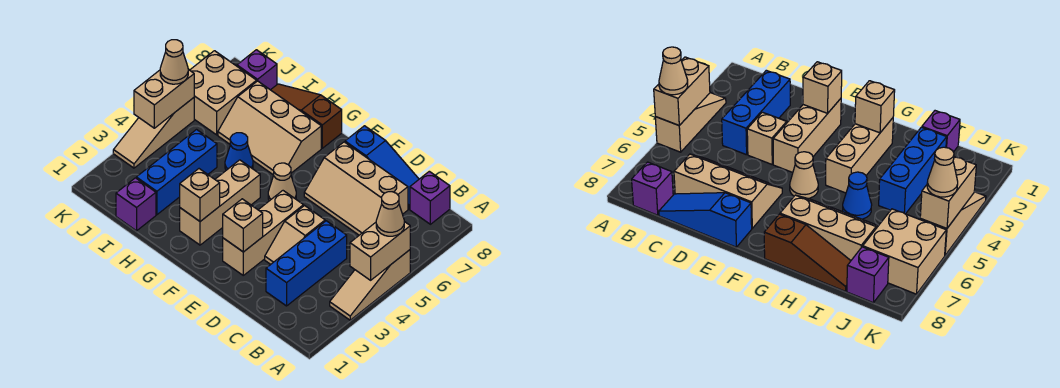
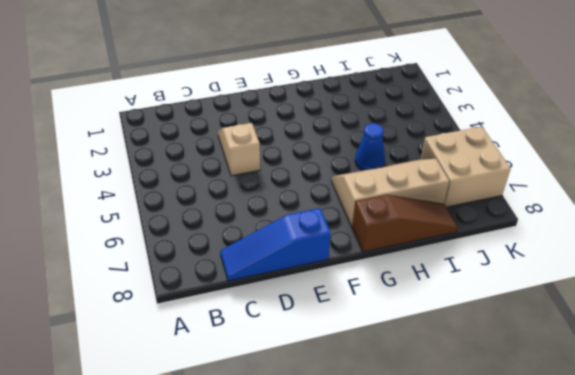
none -> tan slope A3:A5 level 1 top 5
none -> purple brick B8 level 1
none -> blue brick C2:C4 level 1

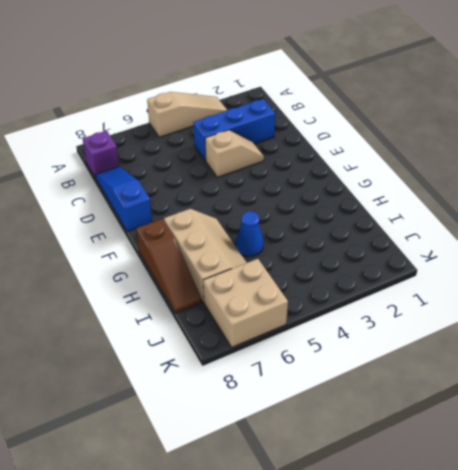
none -> tan slope C6:E7 level 1 top 7
none -> tan brick E2:E4 level 1
none -> tan cone F5 level 1

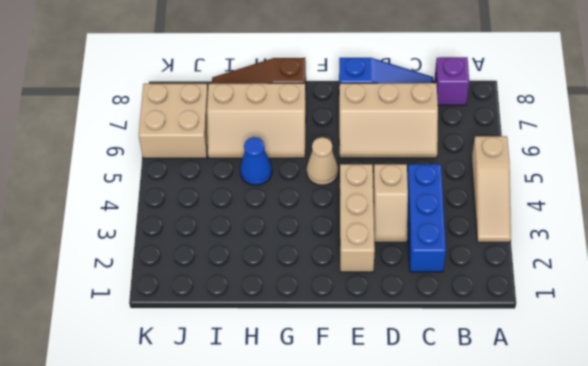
none -> tan brick G2:G4 level 1
none -> purple brick I1 level 1
none -> blue brick I2:I4 level 1

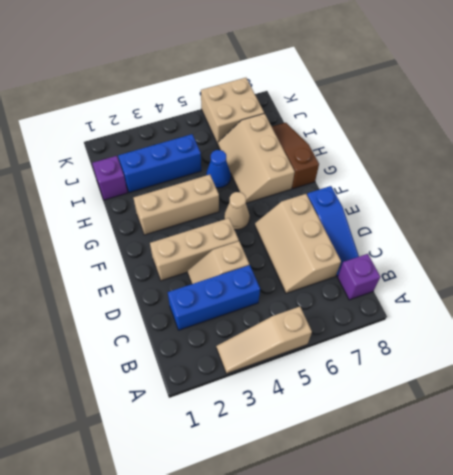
none -> purple brick J8 level 1
none -> tan slope K3:K5 level 1 top 5
none -> tan brick A4:A5 level 2

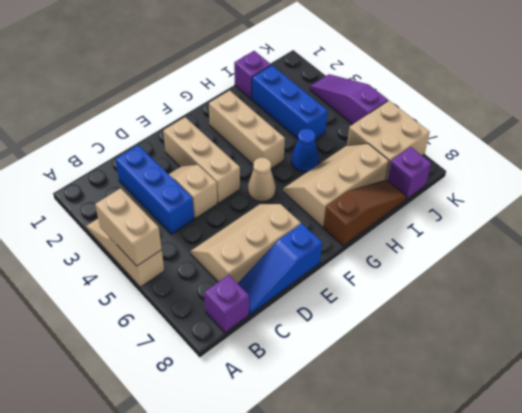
purple slope K3:K5 level 1 top 5 -> tan slope K3:K5 level 1 top 5
none -> tan brick E2 level 2
none -> tan brick G2 level 2
none -> tan brick K4:K5 level 2

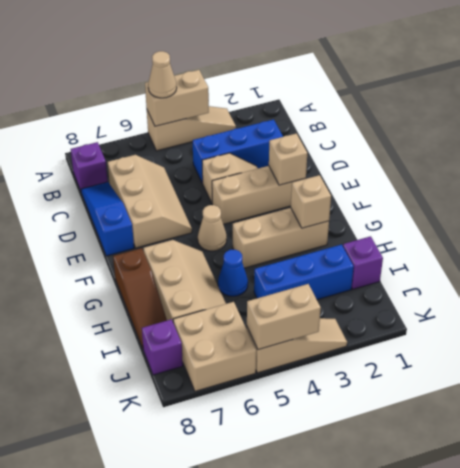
none -> tan cone K5 level 3

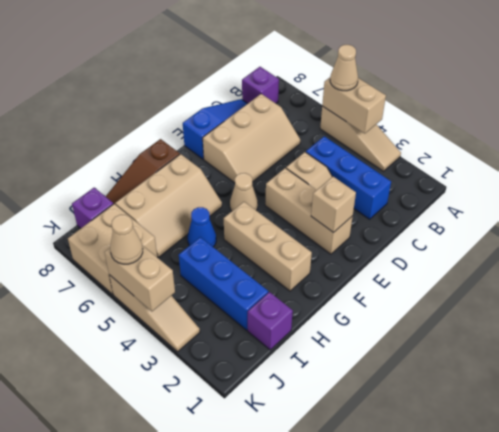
none -> tan brick G2 level 2

